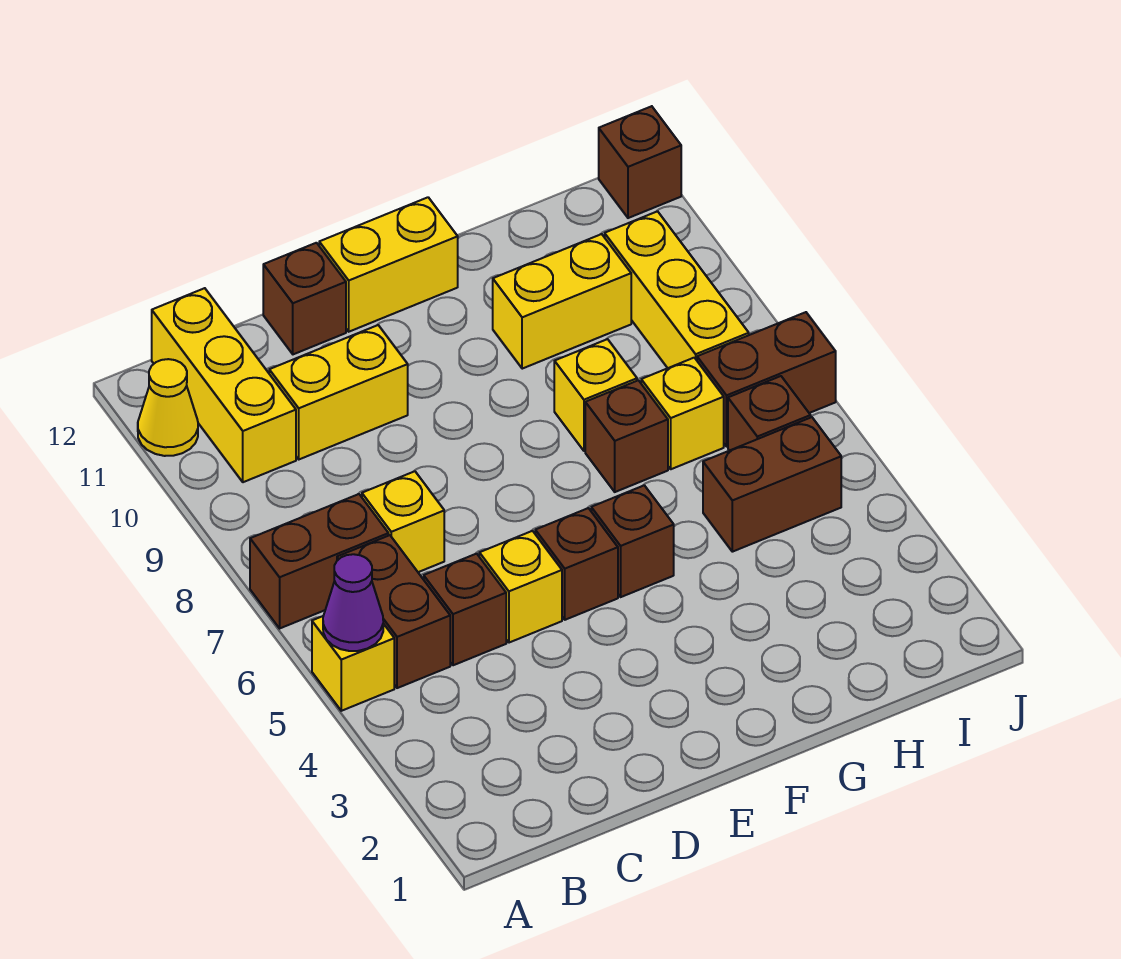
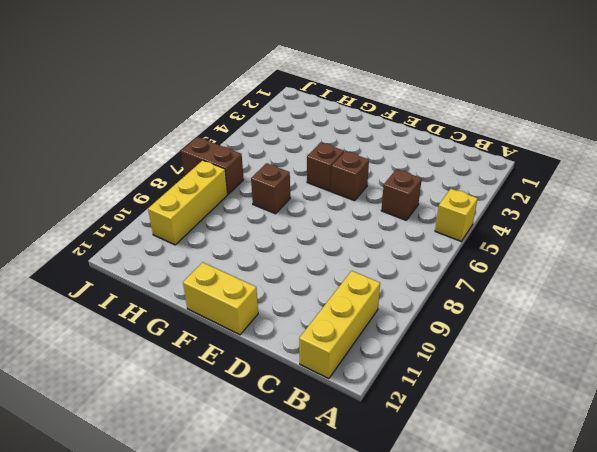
none -> brown brick A7:B7 level 1
none -> yellow cone A11 level 1
none -> brown brick B5:B6 level 1

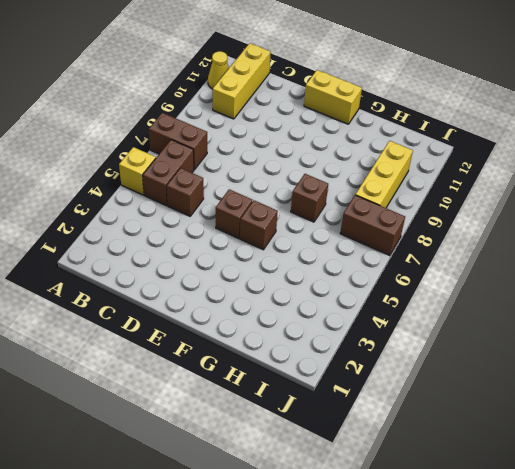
none -> yellow brick C7 level 1
none -> yellow brick C10:D10 level 1
none -> yellow brick D5 level 1

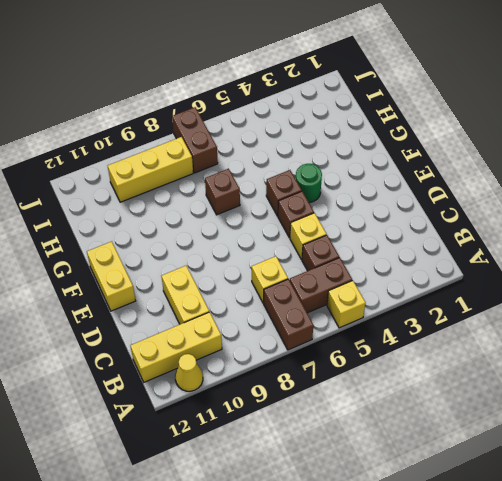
green round brick F4 level 1 -> none
none -> brown brick D12 level 1
none -> yellow brick G8 level 1
none -> yellow brick G10:H10 level 1

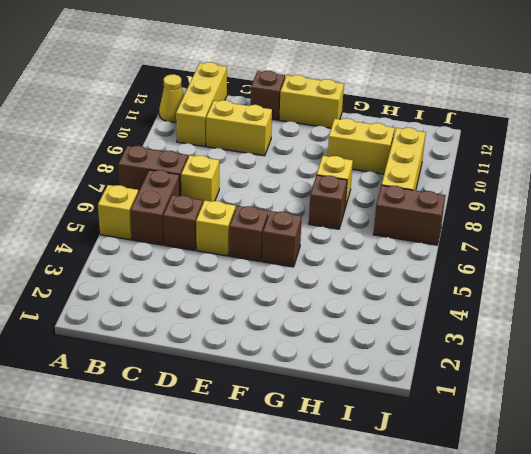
none -> brown brick H5:I5 level 1
none -> yellow brick H7 level 1
none -> brown brick I6 level 1

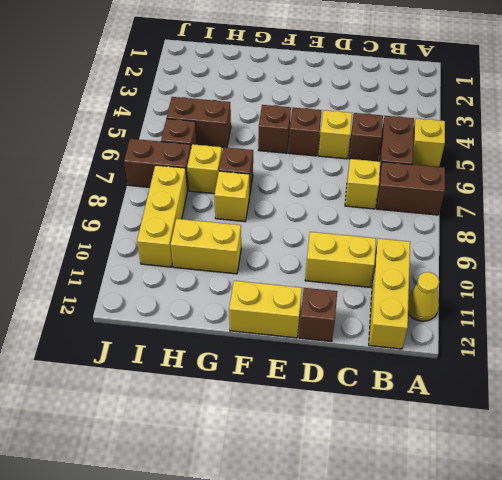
none -> brown brick J12 level 1
none -> purple cone A5 level 2

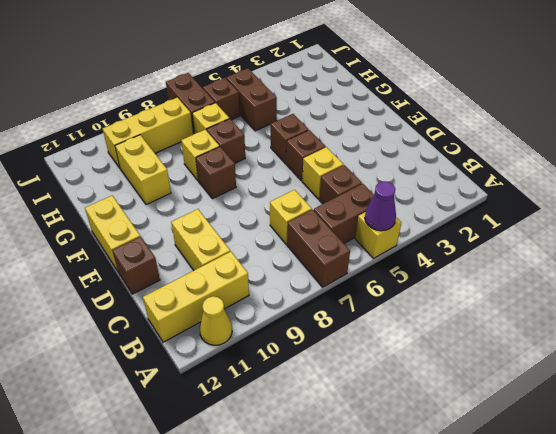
brown brick F8 level 1 -> brown brick J12 level 1

